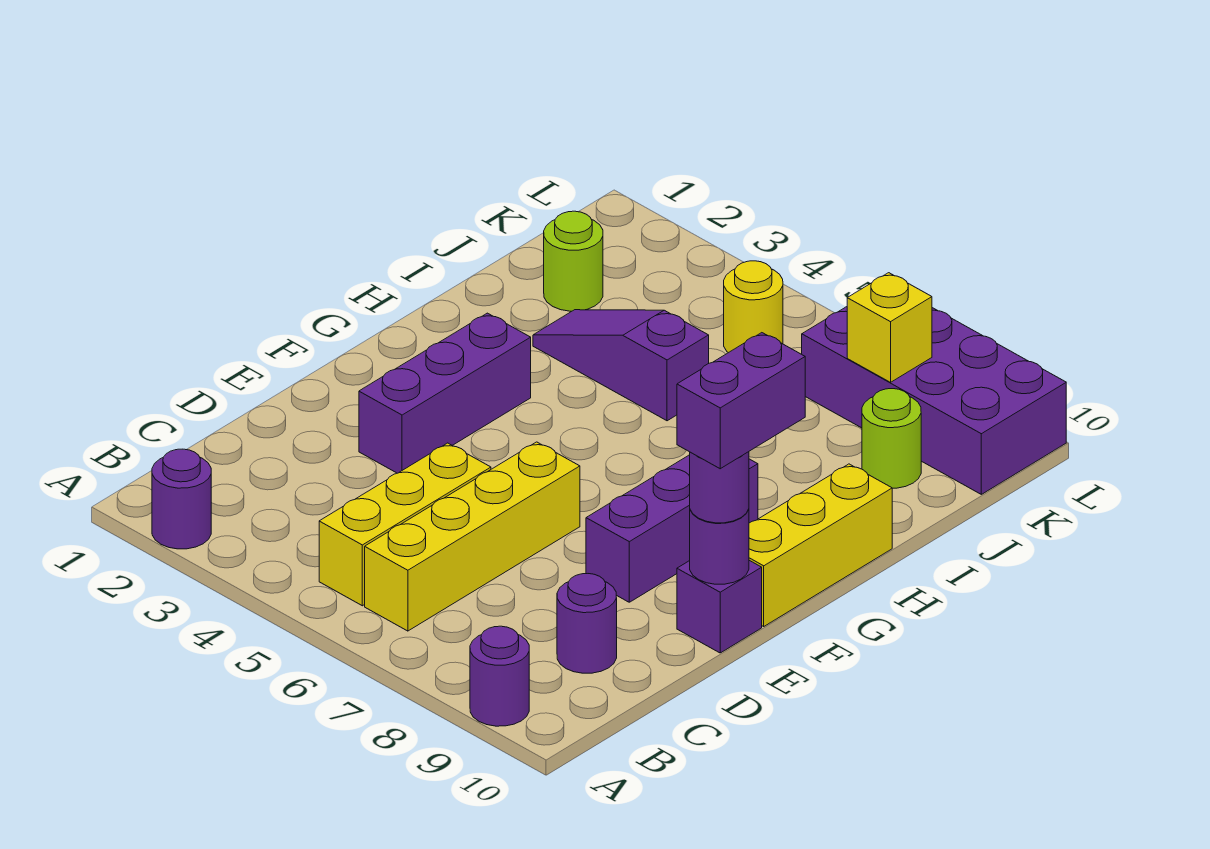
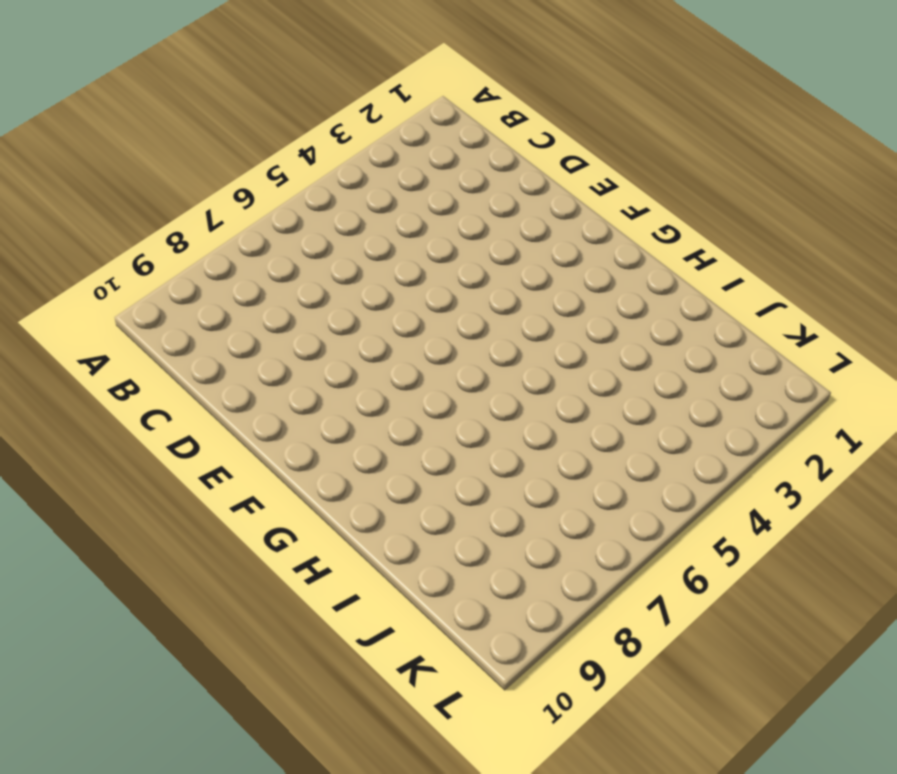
none -> purple round brick A2 level 1
none -> purple round brick A9 level 1
none -> yellow brick B5:D5 level 1

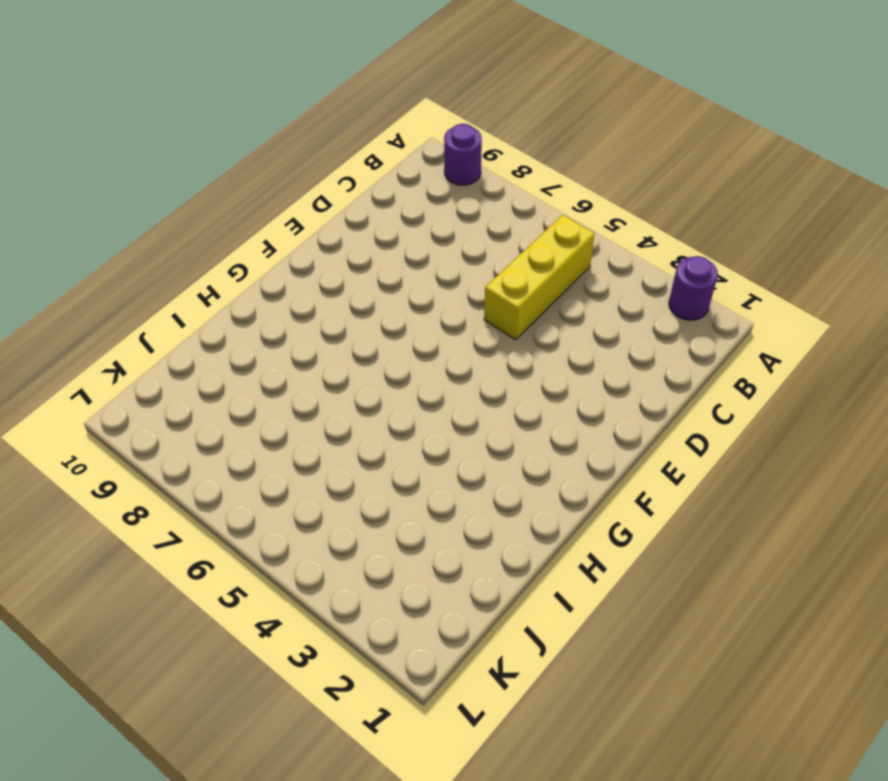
none -> yellow brick B6:E6 level 1
none -> purple round brick C9 level 1
none -> purple brick E3:G3 level 1

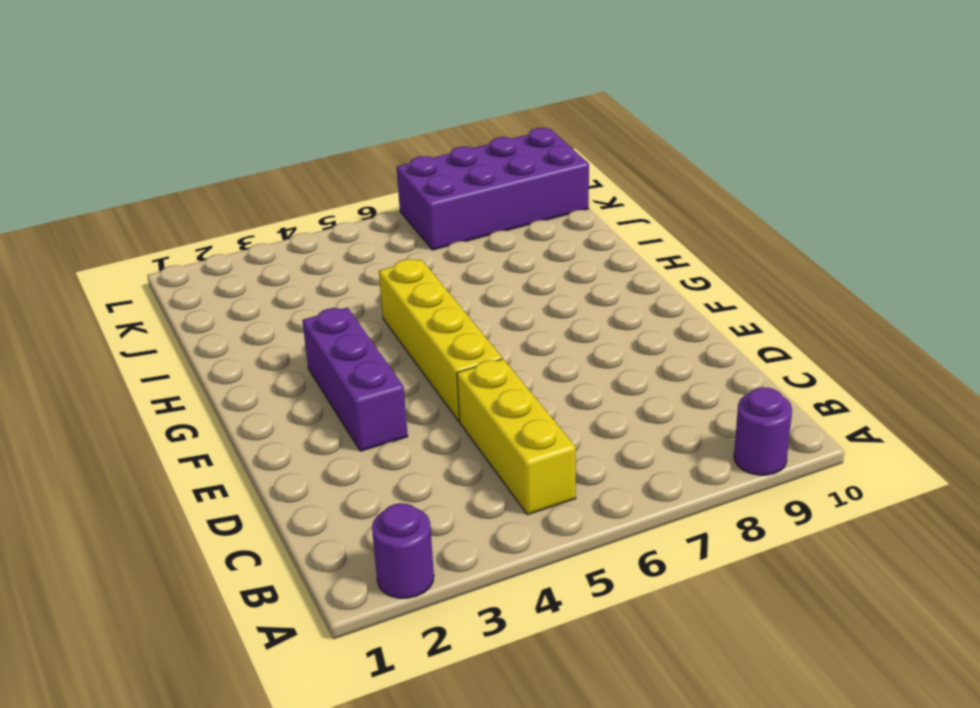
yellow brick E5:H5 level 1 -> yellow brick B6:E6 level 1
none -> purple round brick C9 level 1
none -> purple brick E8:G8 level 1
none -> purple brick E10 level 1

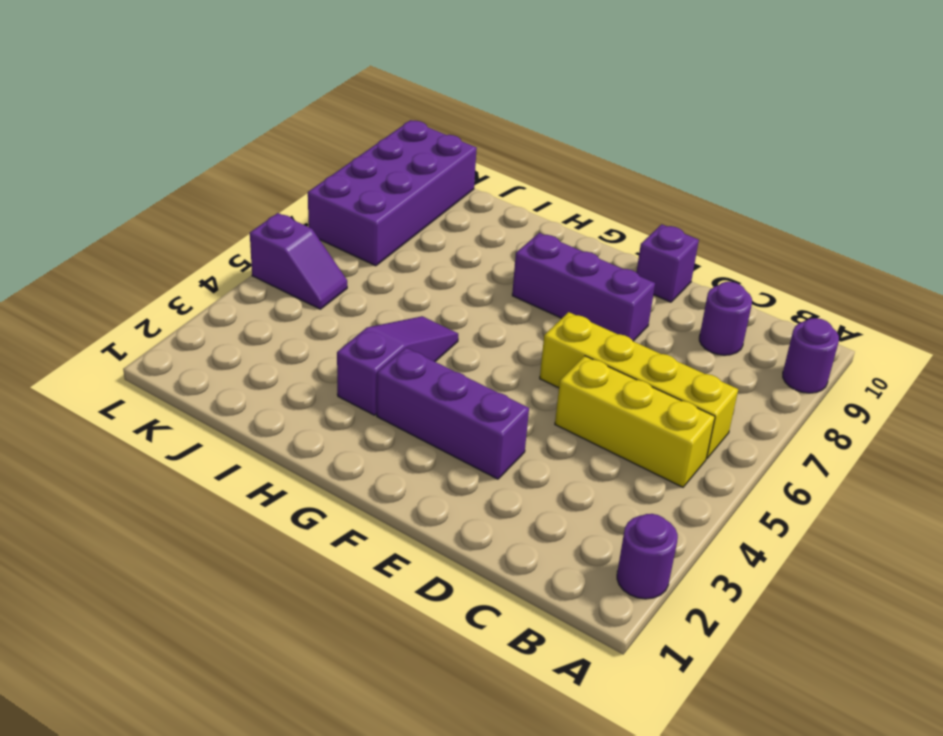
purple slope H3:H5 level 1 top 3 -> purple slope I3:I5 level 1 top 5
purple slope K5:L5 level 1 top L -> yellow round brick K5 level 1
none -> yellow brick F10:H10 level 1
none -> lime round brick J2 level 1
none -> lime round brick J9 level 1

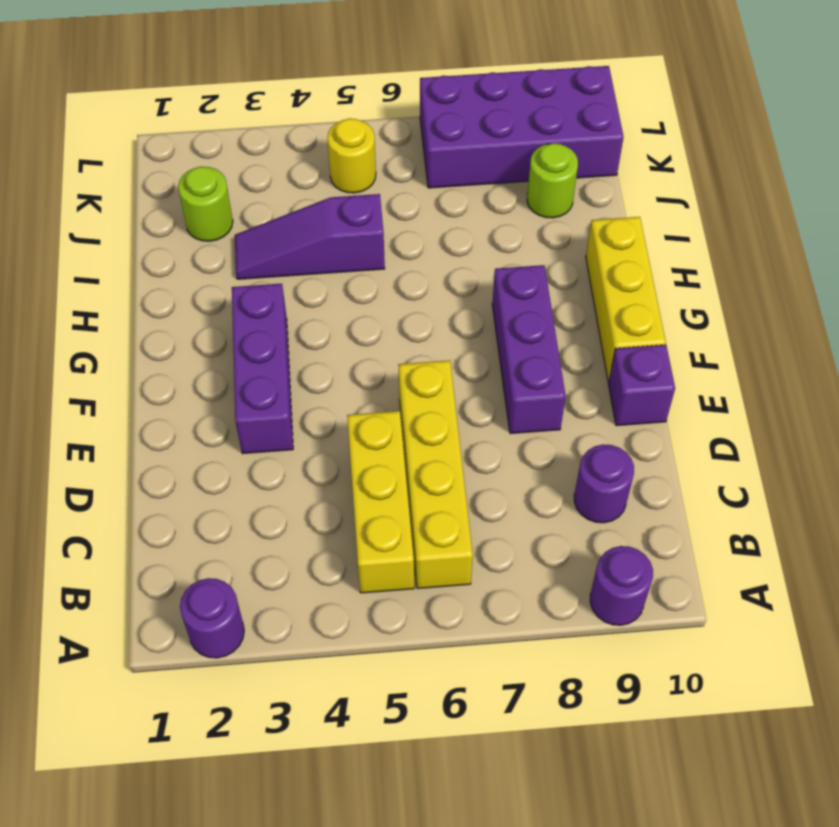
none -> purple round brick E10 level 2
none -> yellow brick K8 level 2
none -> purple round brick E10 level 3

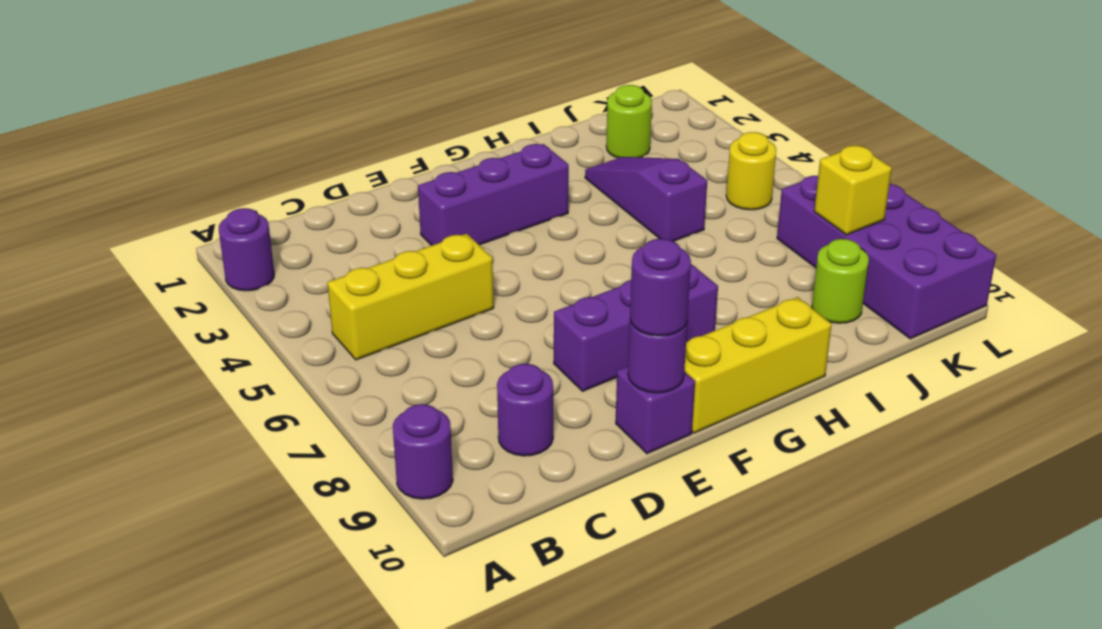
none -> yellow brick B6:E6 level 1
none -> purple brick E10:F10 level 4

